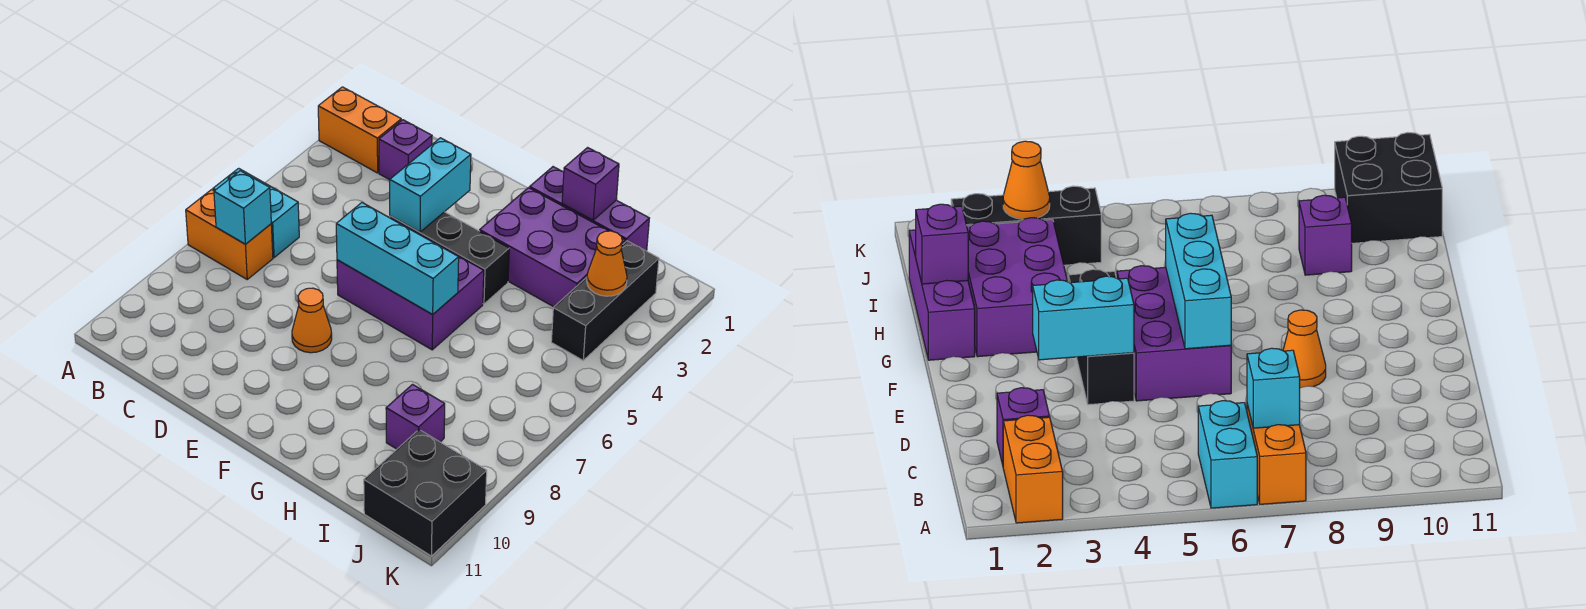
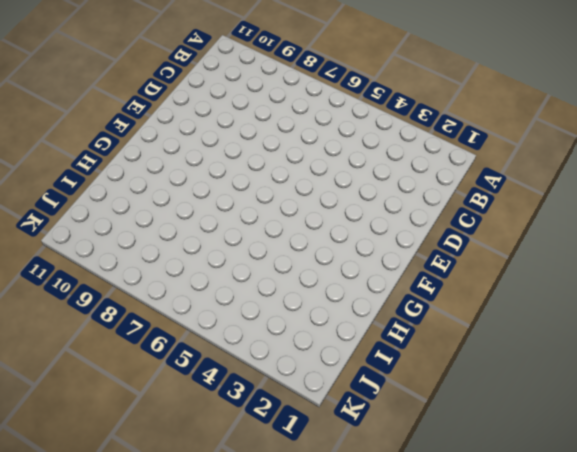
none -> orange brick A2:B2 level 1
none -> cyan brick A6:B6 level 1
none -> orange brick A7:B7 level 1

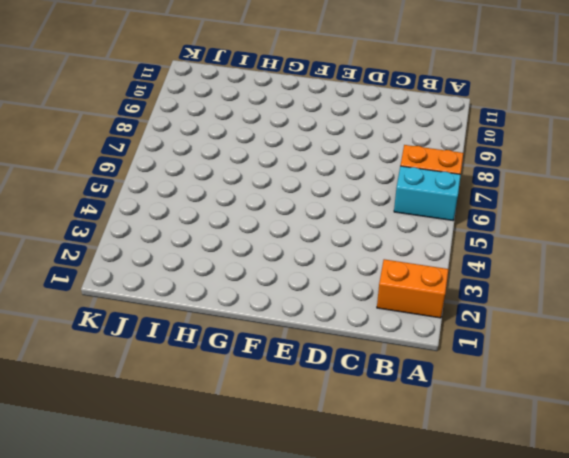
none -> purple brick C2 level 1
none -> black brick E4:G4 level 1
none -> purple brick E5:G6 level 1

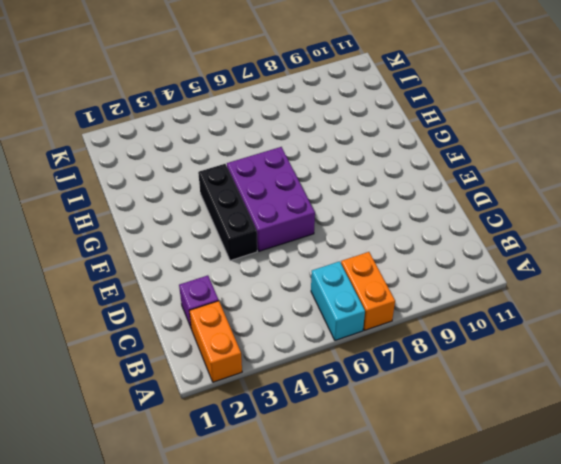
none -> orange cone E8 level 1
none -> purple brick G1:I1 level 1
none -> purple brick G2:I3 level 1

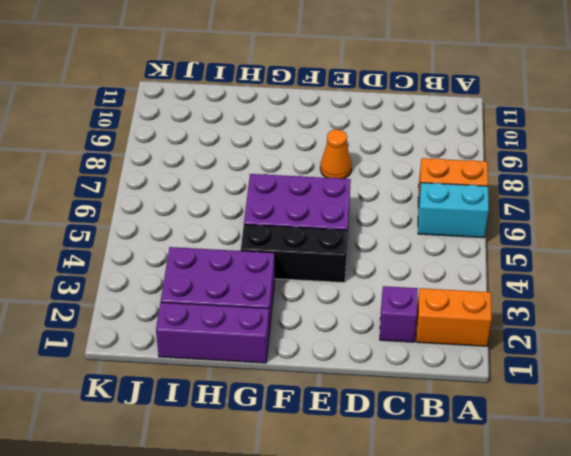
none -> purple brick I9 level 1
none -> black brick J2:J4 level 1
none -> black brick J10:K11 level 1

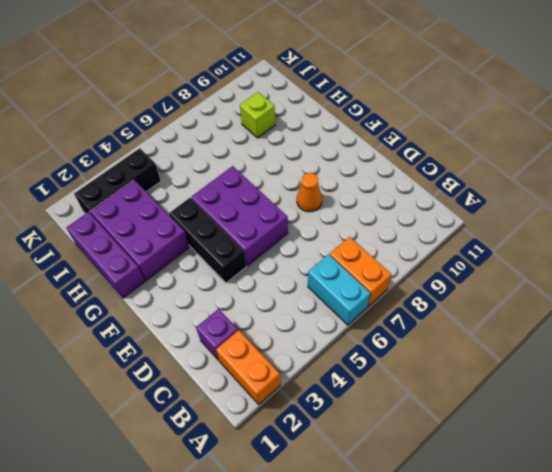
lime brick I9 level 1 -> purple brick I9 level 1
none -> black brick J10:K11 level 1
none -> cyan brick B7 level 2
none -> cyan brick E3:E4 level 2

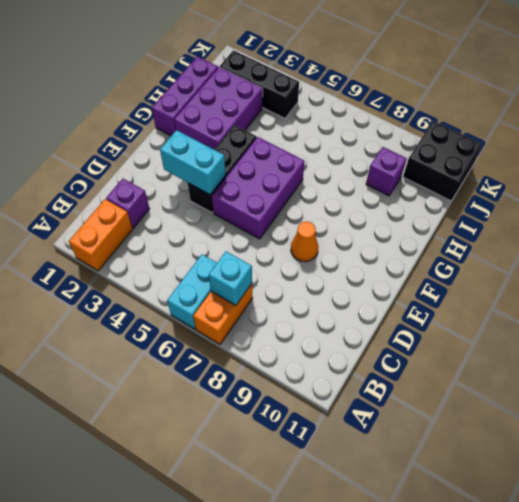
none -> cyan brick E6:G6 level 2
none -> purple brick H1 level 2
none -> orange cone J3 level 2

